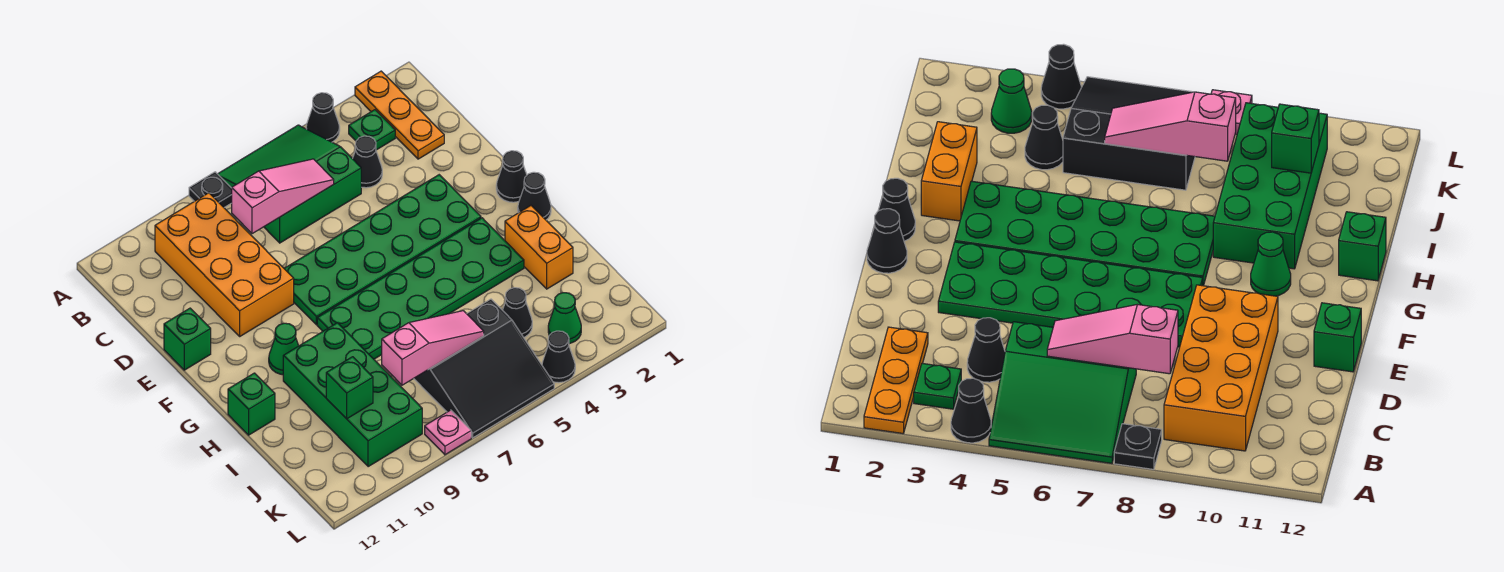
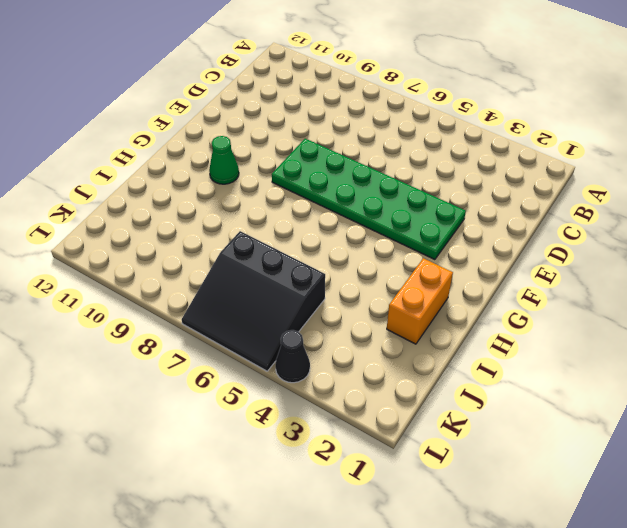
none -> orange plate A2:C2 level 1
none -> black cone A4 level 1
none -> green slope A5:C7 level 1 top C

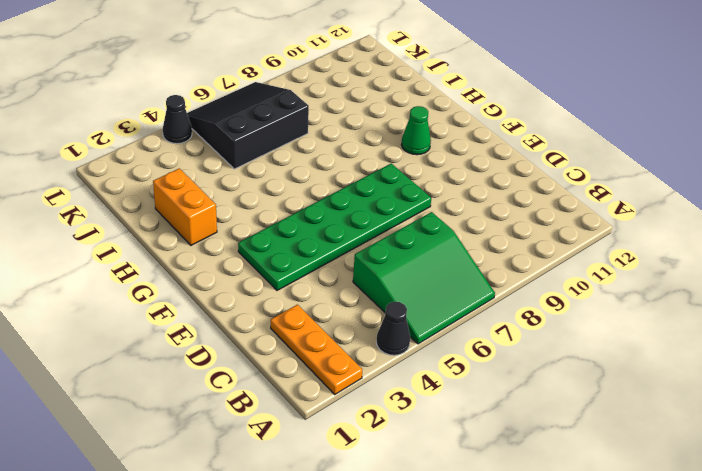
none -> black plate A8 level 1
none -> green plate B3 level 1
none -> orange brick B9:E10 level 1

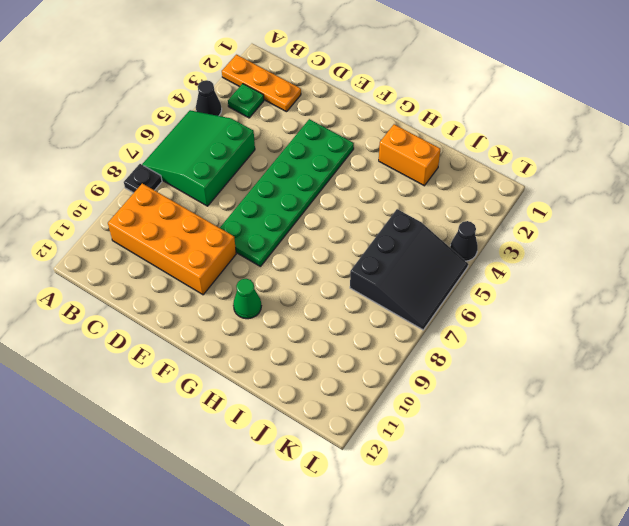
none -> black cone C4 level 1
none -> green brick E12 level 1
none -> black cone F1 level 1

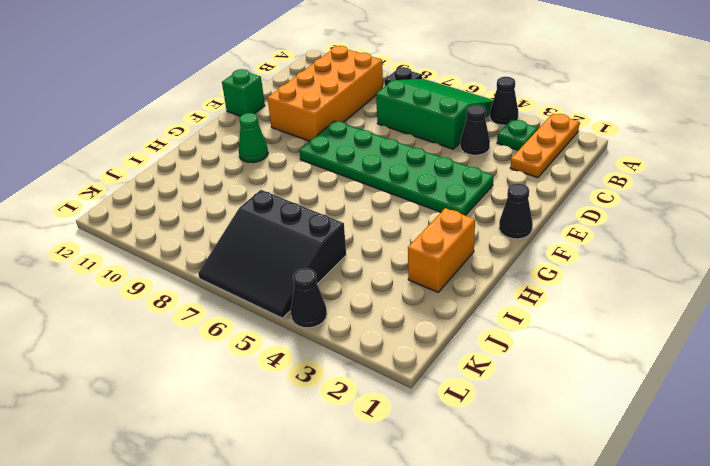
none -> black cone G1 level 1
none -> green plate G3:H8 level 1
none -> green brick H9:K10 level 1

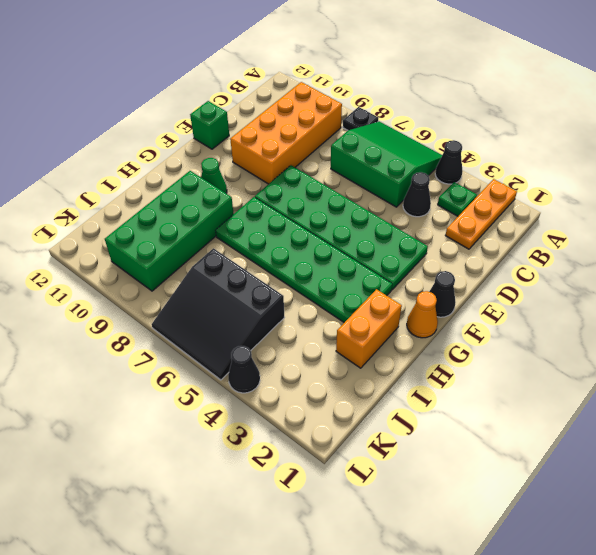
orange cone G1 level 1 -> black cone G1 level 1
none -> green brick H12 level 1
none -> black cone J4 level 1
none -> green cone K3 level 1

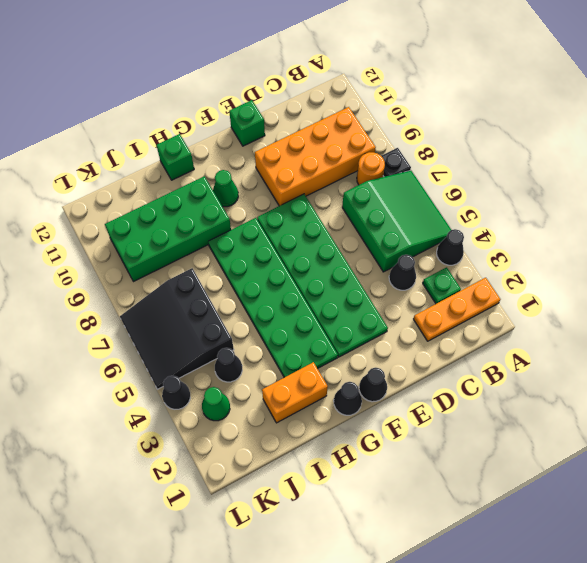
orange round brick B8 level 1 -> none
none -> pink plate L8 level 1
none -> pink slope C6:C8 level 2 top 8
none -> pink slope J6:J8 level 2 top 8

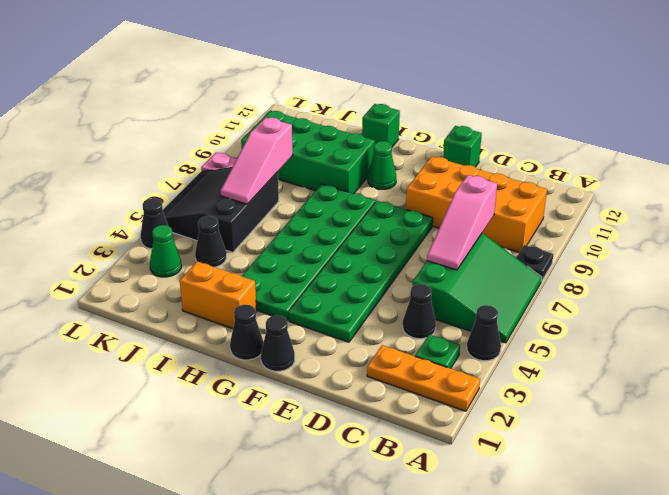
none -> green brick J10 level 2

